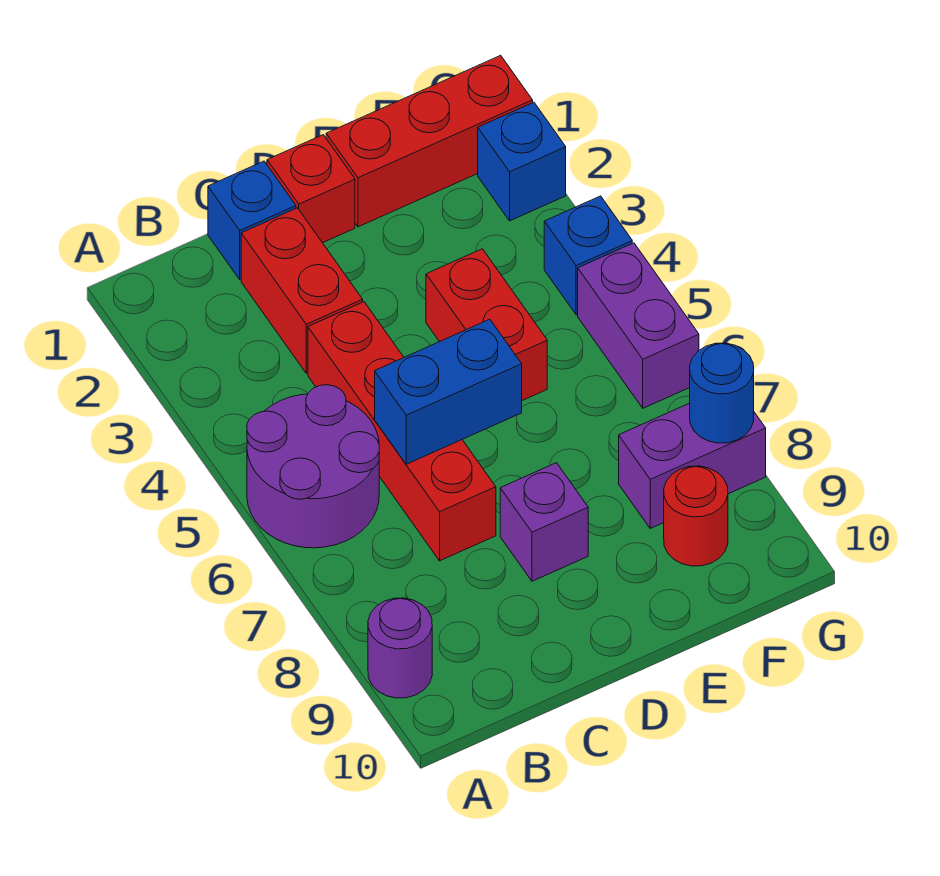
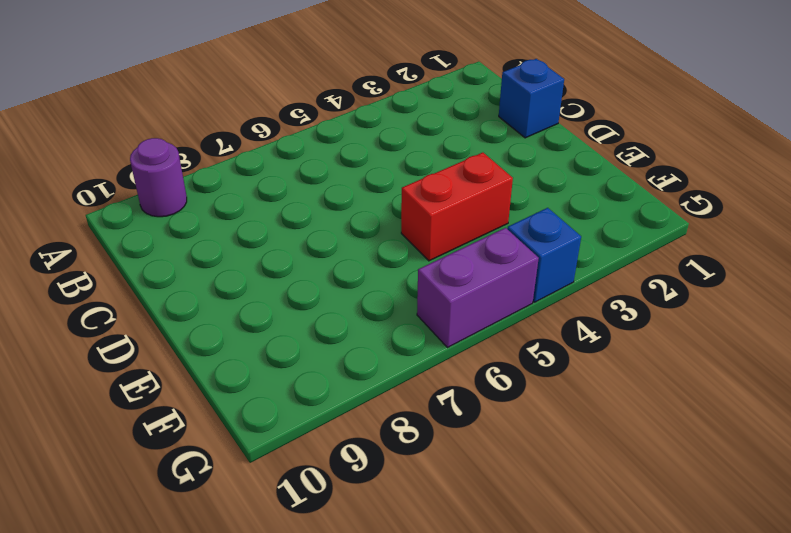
none -> purple round brick A5:B6 level 1
none -> red brick C2:C3 level 1
none -> red brick C4:C7 level 1

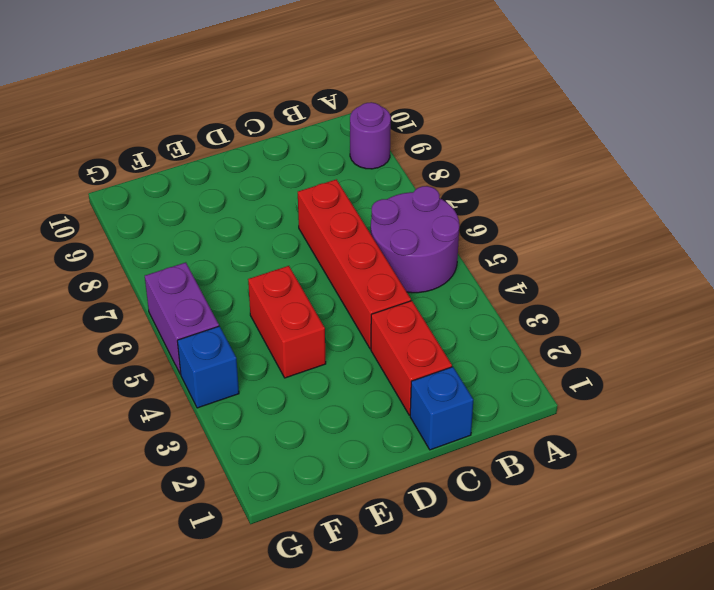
none -> red brick D1 level 1
none -> purple brick D8 level 1
none -> red brick E1:G1 level 1

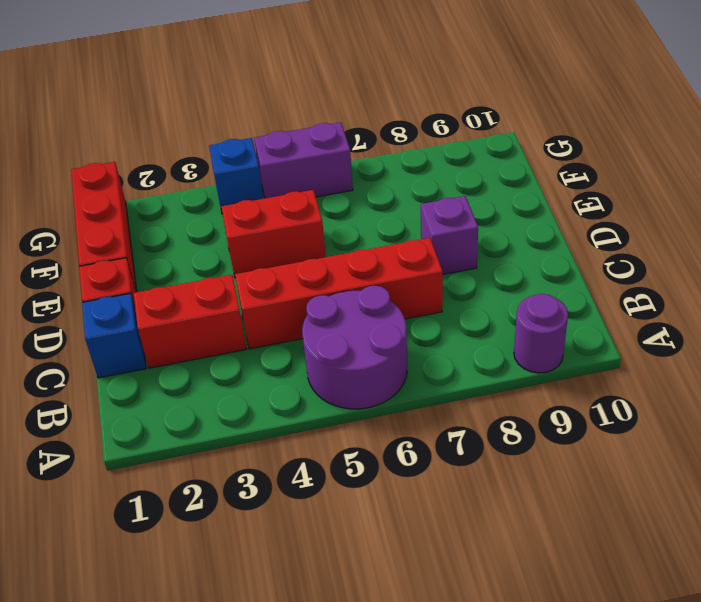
none -> purple brick F8:G8 level 1
none -> red round brick F9 level 1
none -> blue brick G2 level 1

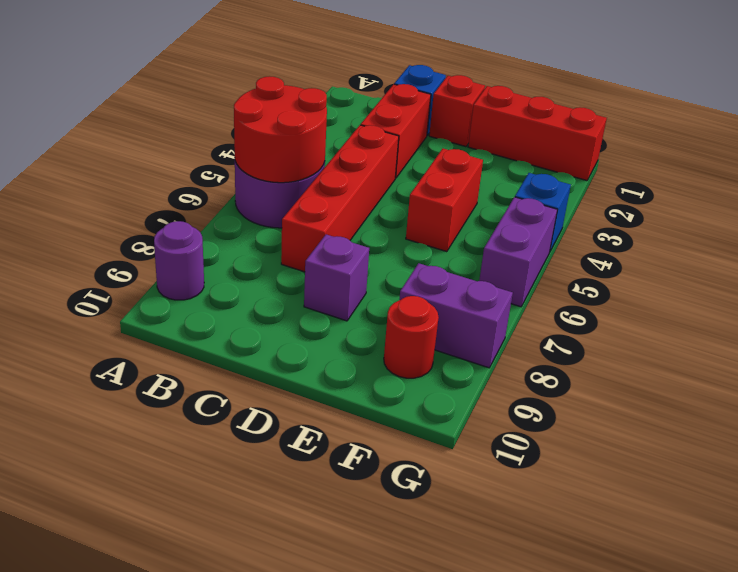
red round brick A5:B6 level 2 -> none
none -> blue brick G2 level 1
none -> blue brick C6:D6 level 2
none -> blue round brick G8 level 2

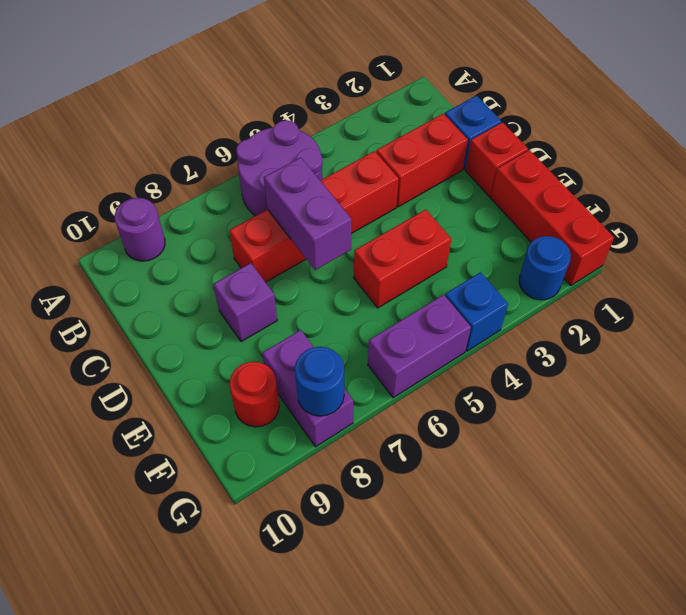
purple brick C6:D6 level 2 -> blue brick C6:D6 level 2
blue round brick G2 level 1 -> blue brick G2 level 1

